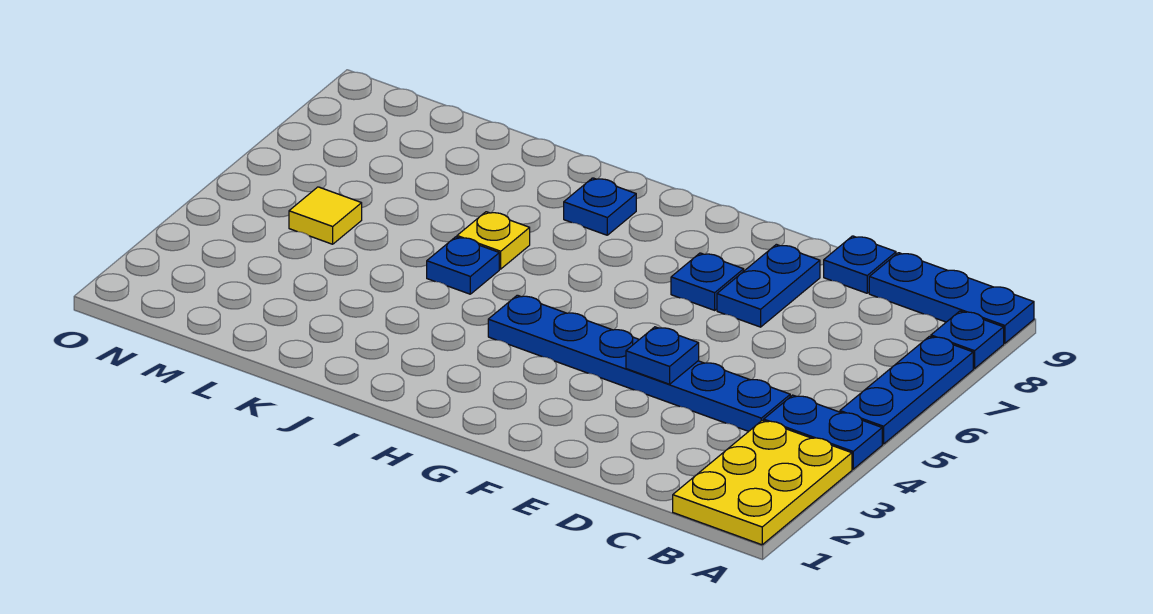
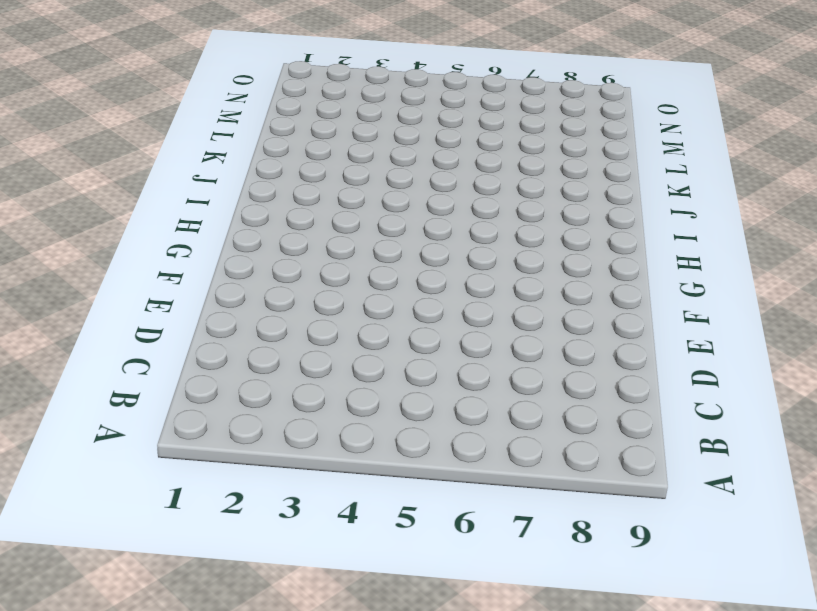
none -> yellow plate A1:B3 level 1
none -> blue plate A4:B4 level 1
none -> blue plate A5:A7 level 1

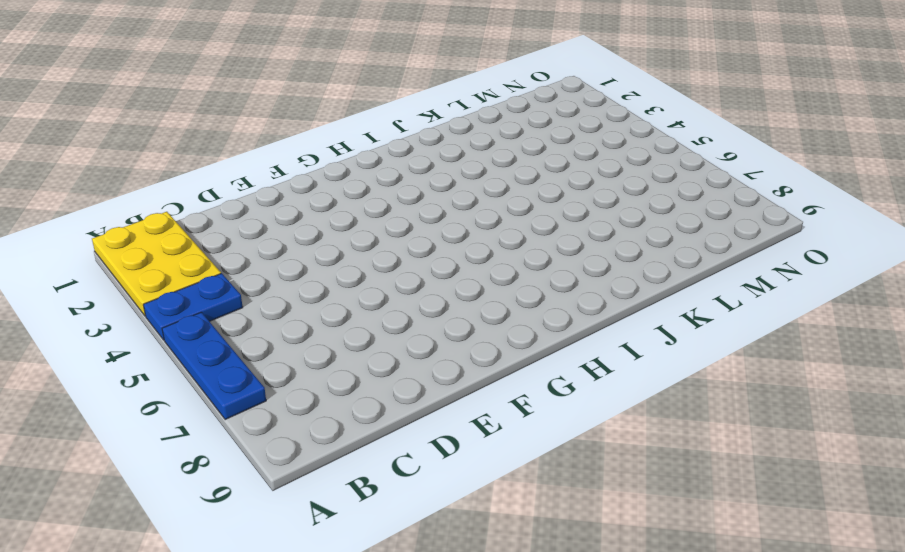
none -> blue plate A8 level 1
none -> blue plate A9:C9 level 1
none -> blue plate C4:H4 level 1

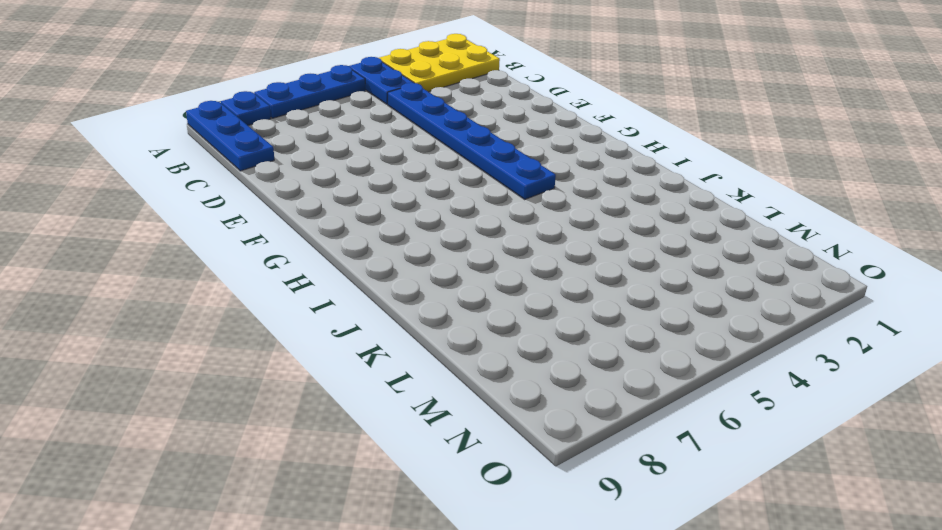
none -> blue plate D9 level 1
none -> blue plate E7:E8 level 1
none -> blue plate F7 level 1

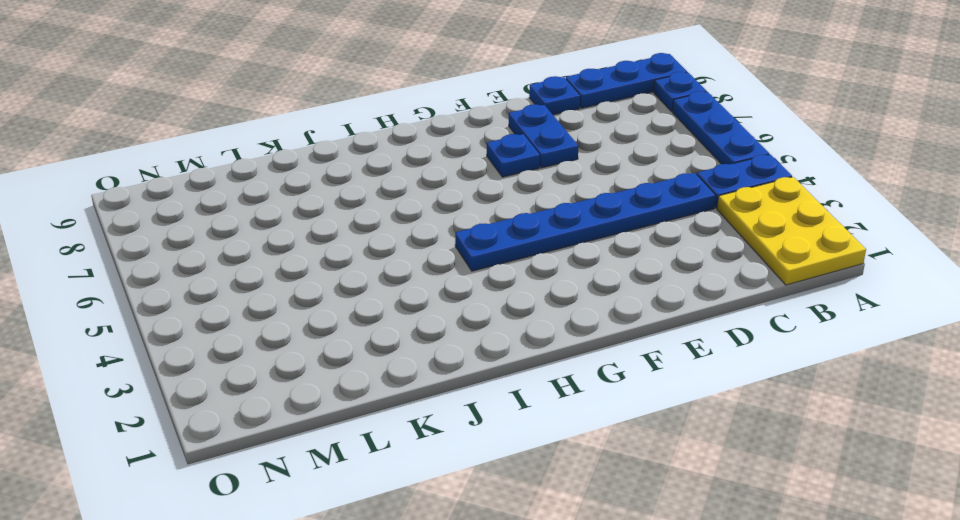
none -> blue plate I8 level 1
none -> blue plate J5 level 1
none -> yellow plate J6 level 1

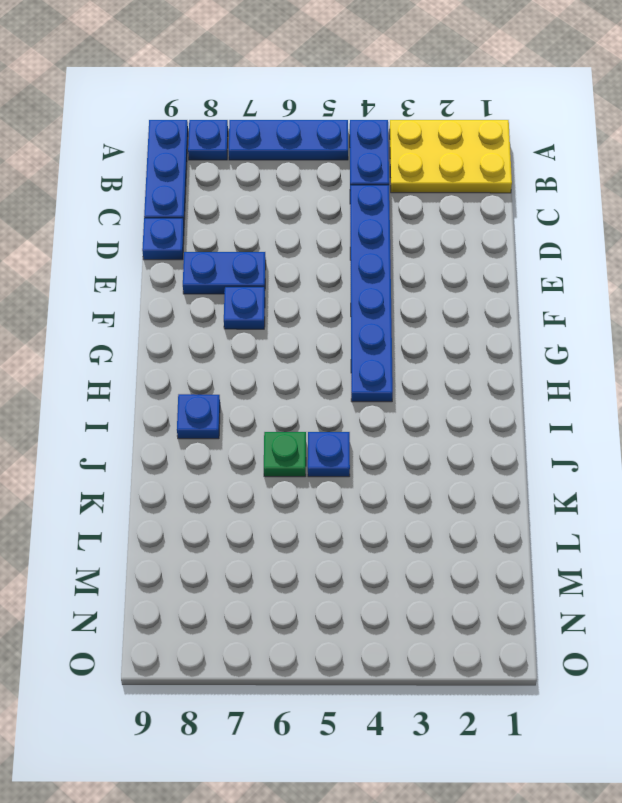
green plate J6 level 1 -> yellow plate J6 level 1
none -> yellow tile M5 level 1
none -> blue plate E4 level 2

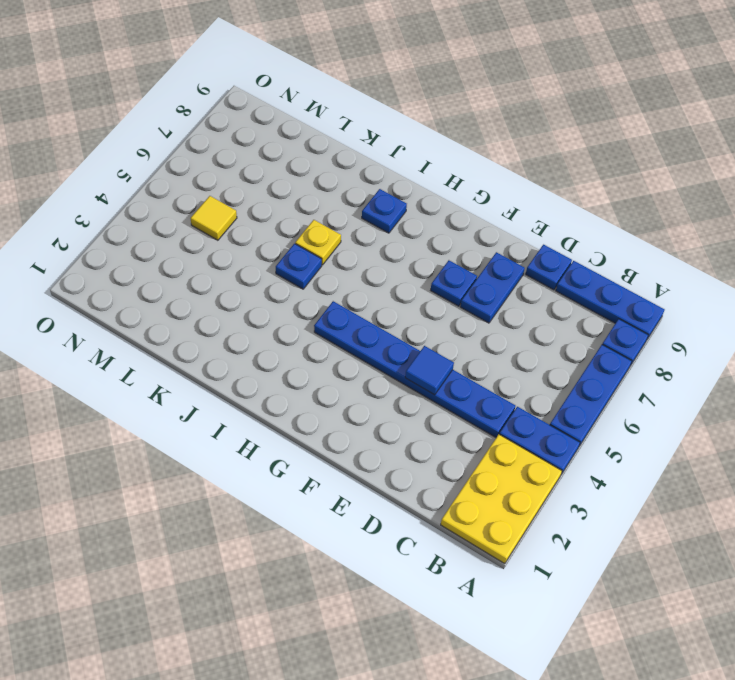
blue tile E4 level 2 -> blue plate E4 level 2

